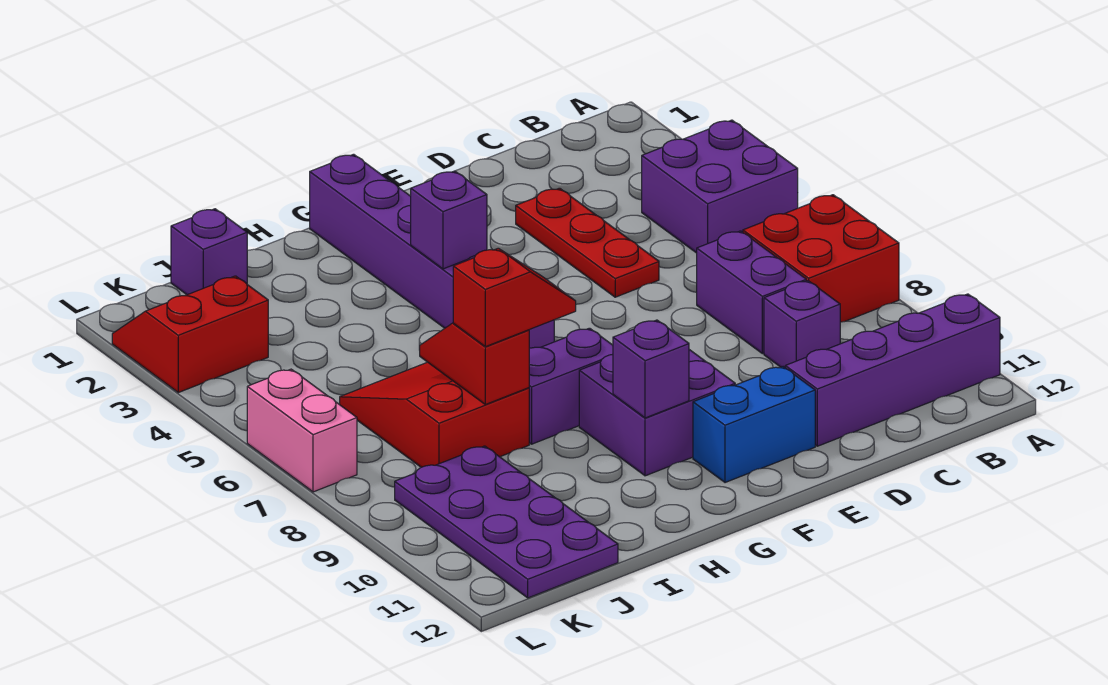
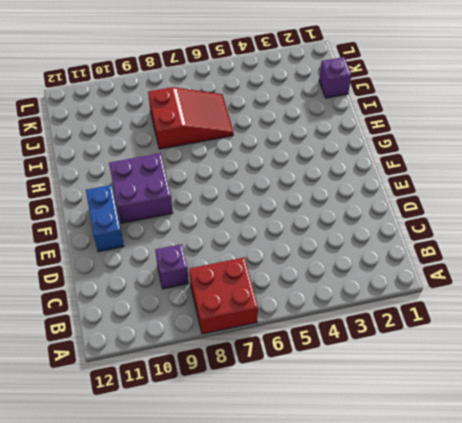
none -> purple brick A4:B5 level 1
none -> purple brick A11:D11 level 1
none -> purple brick C7:C8 level 1

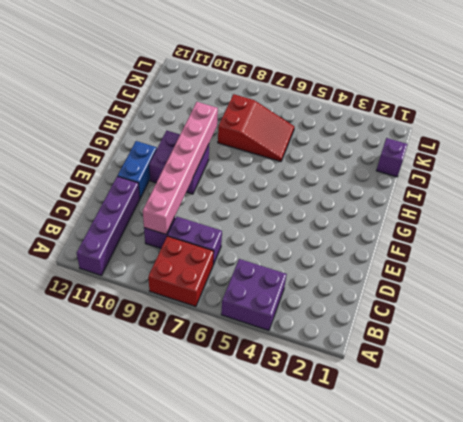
pink brick C9:H9 level 2 -> none
none -> red plate D3:D5 level 1
none -> purple brick G1:G6 level 1
none -> purple brick G8:H8 level 1

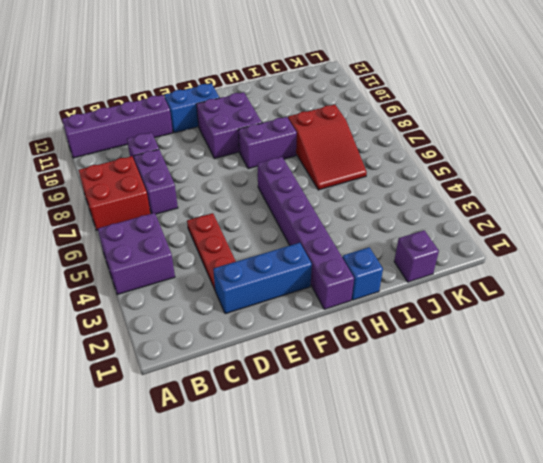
blue brick D2:F2 level 1 -> none
blue brick H1 level 1 -> none
none -> purple plate J9:K12 level 1
none -> red slope K2:L3 level 1 top 3
none -> pink brick L6:L7 level 1

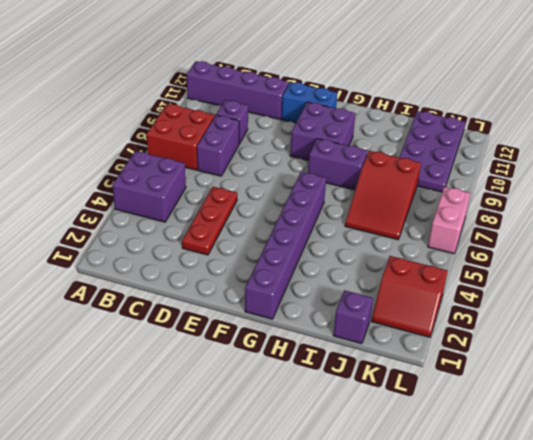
none -> purple brick G4 level 2
none -> purple brick G10 level 2
none -> red slope I7:I8 level 2 top 8

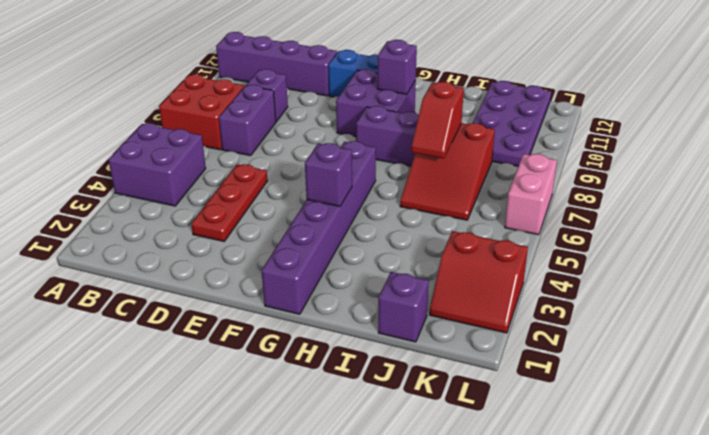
none -> red slope H8:I8 level 3 top I

